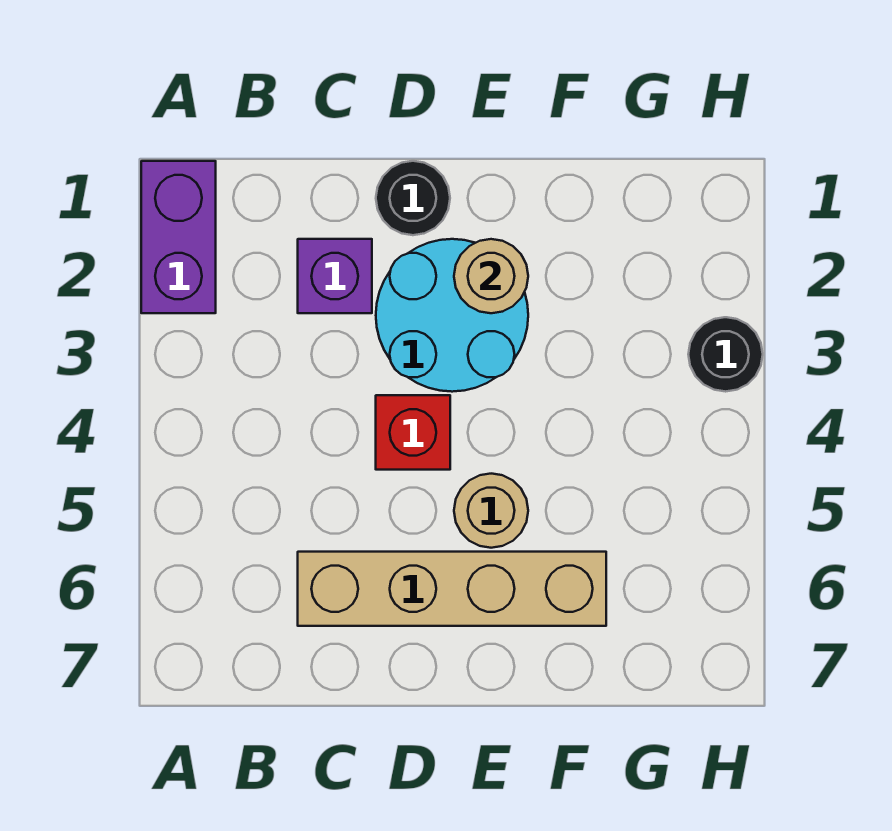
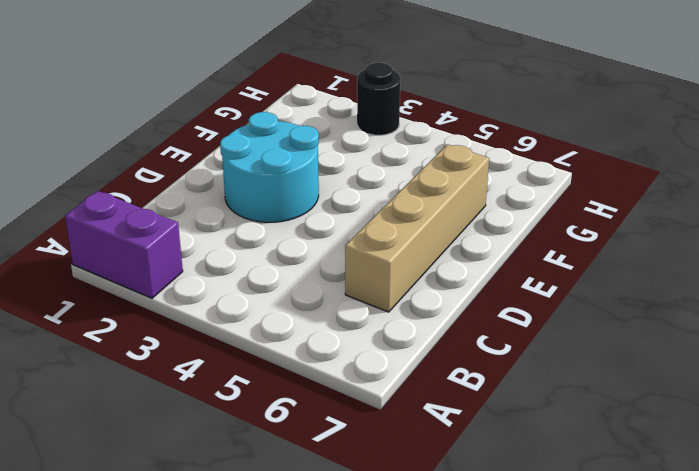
none -> purple brick C2 level 1
none -> black round brick D1 level 1

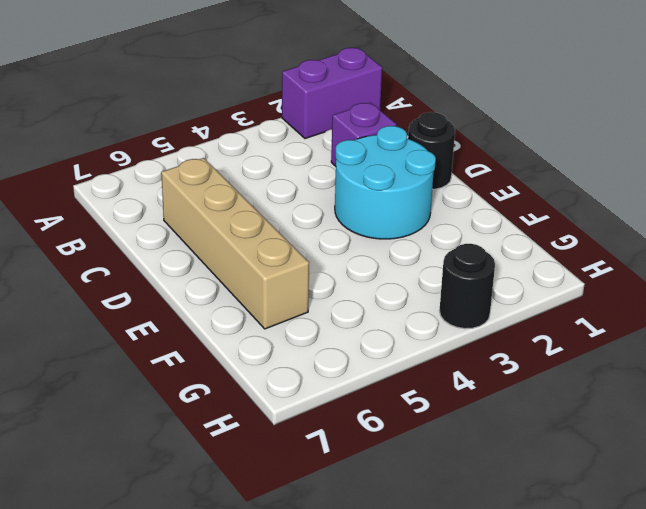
none -> red brick D4 level 1
none -> tan round brick E5 level 1

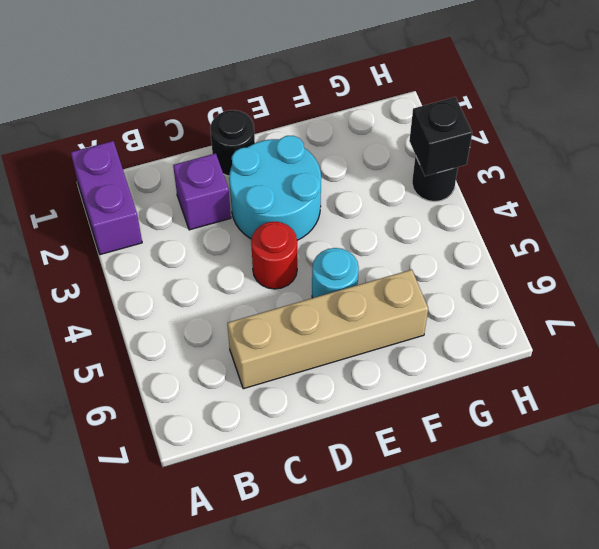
red round brick D4 level 1 -> red brick D4 level 1
cyan round brick E5 level 1 -> tan round brick E5 level 1
black brick H3 level 2 -> none
none -> tan round brick E2 level 2

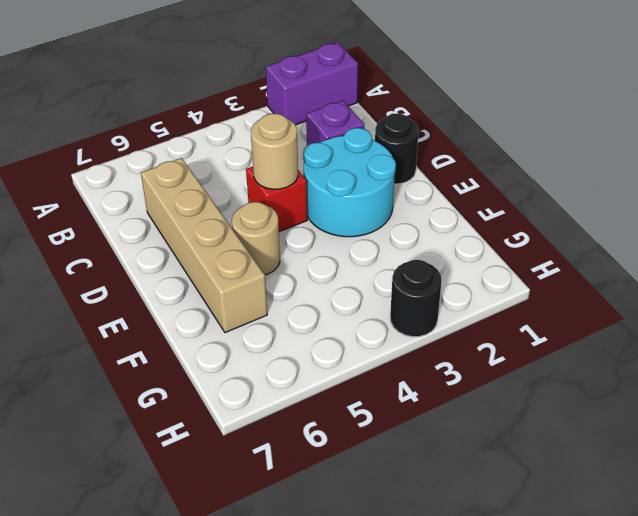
tan round brick D4 level 2 -> tan round brick E2 level 2

